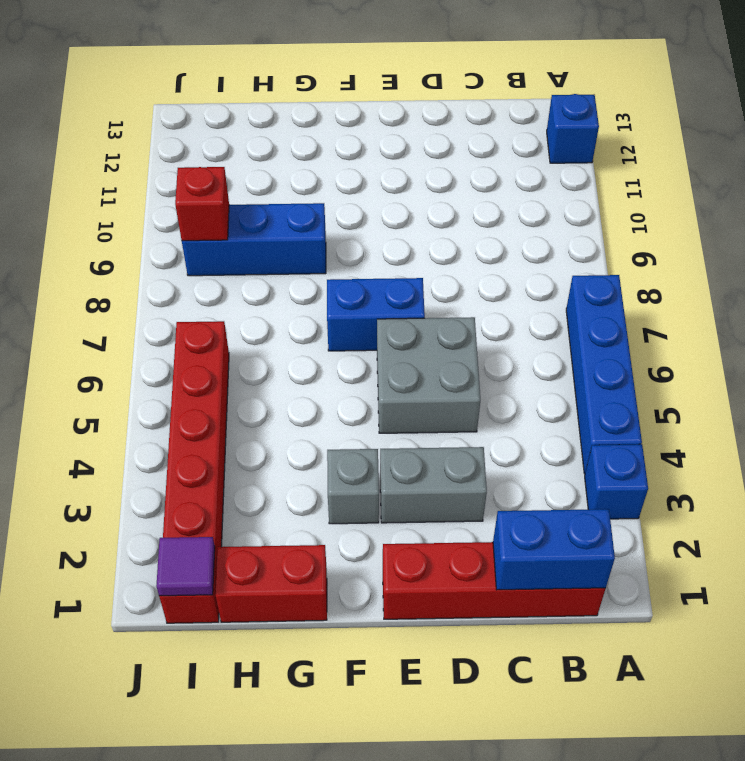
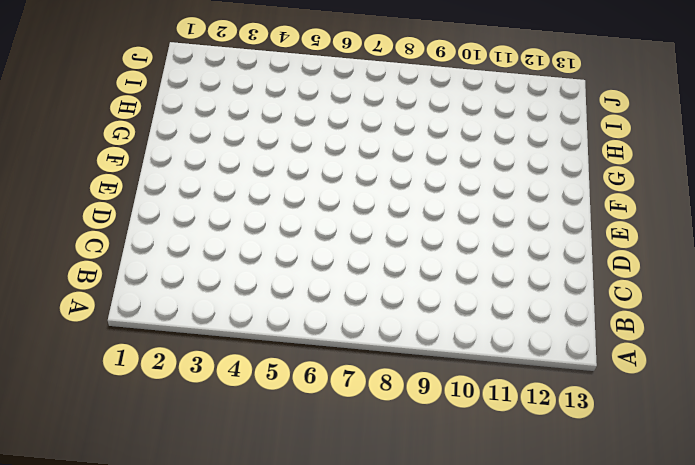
none -> blue brick A3 level 1
none -> blue brick A4:A7 level 1
none -> blue brick A12 level 1

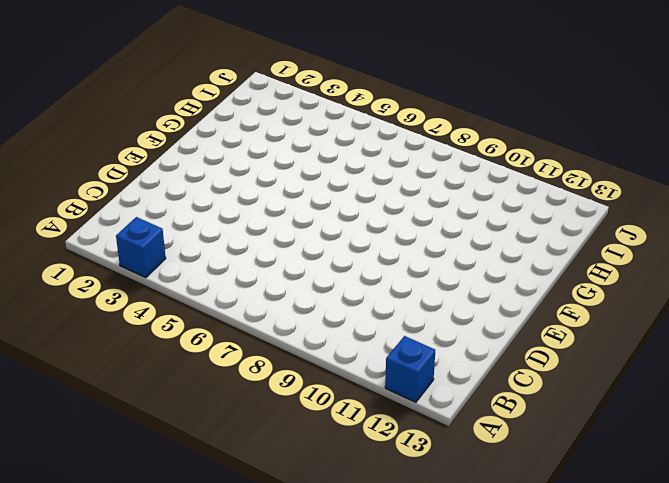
none -> blue brick A4:A7 level 1
none -> red brick B1:E1 level 1
none -> grey brick D3:E3 level 1

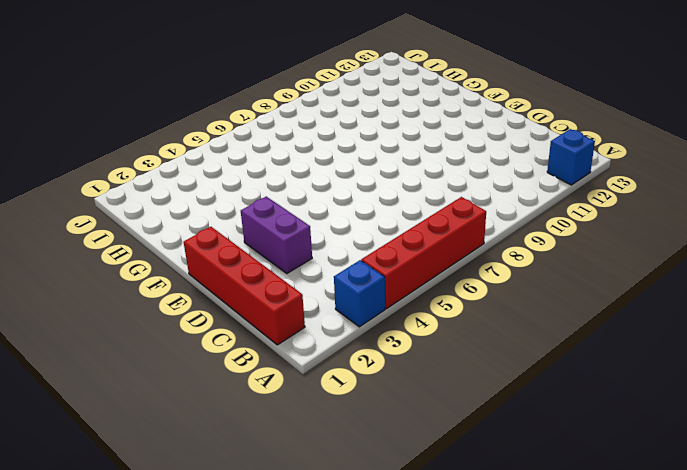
red brick A4:A7 level 1 -> blue brick A4:A7 level 1
purple brick D3:E3 level 1 -> grey brick D3:E3 level 1
none -> grey brick D5:E6 level 1
none -> blue brick E7:F7 level 1
none -> grey brick F3 level 1

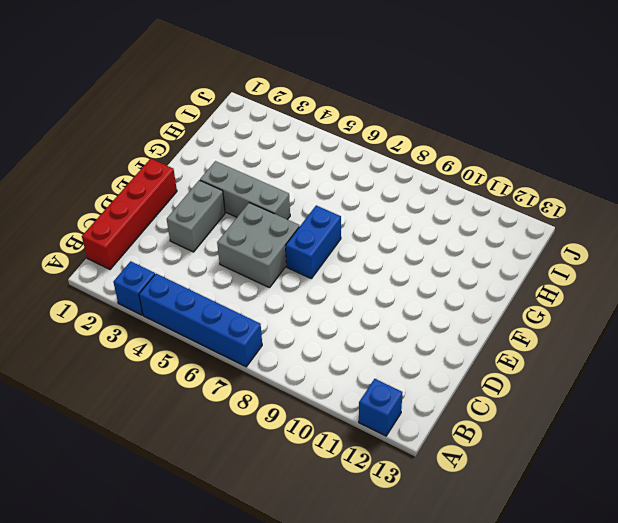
grey brick F3:F5 level 1 -> grey brick F3 level 1
none -> red brick G1:H1 level 1
none -> blue brick G9:I9 level 1
none -> red brick I1:I6 level 1

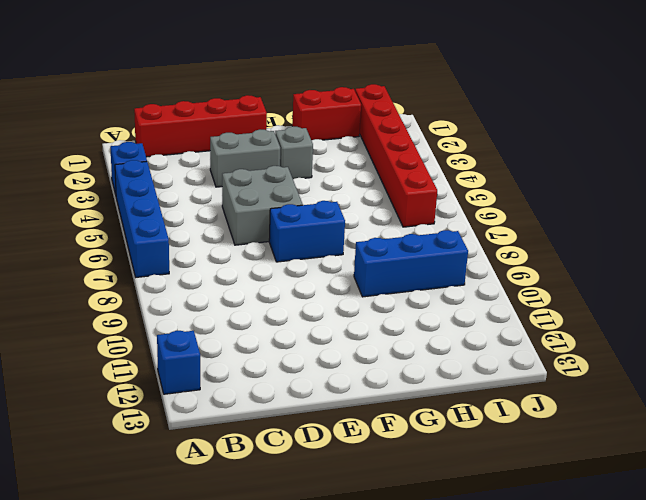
none -> blue brick B1:C1 level 2
none -> purple tile I1 level 2
none -> red brick I9 level 2

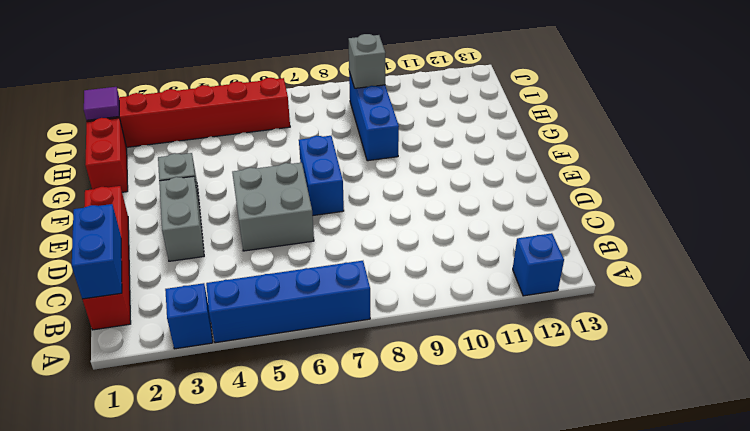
grey brick I9 level 2 -> red brick I9 level 2

